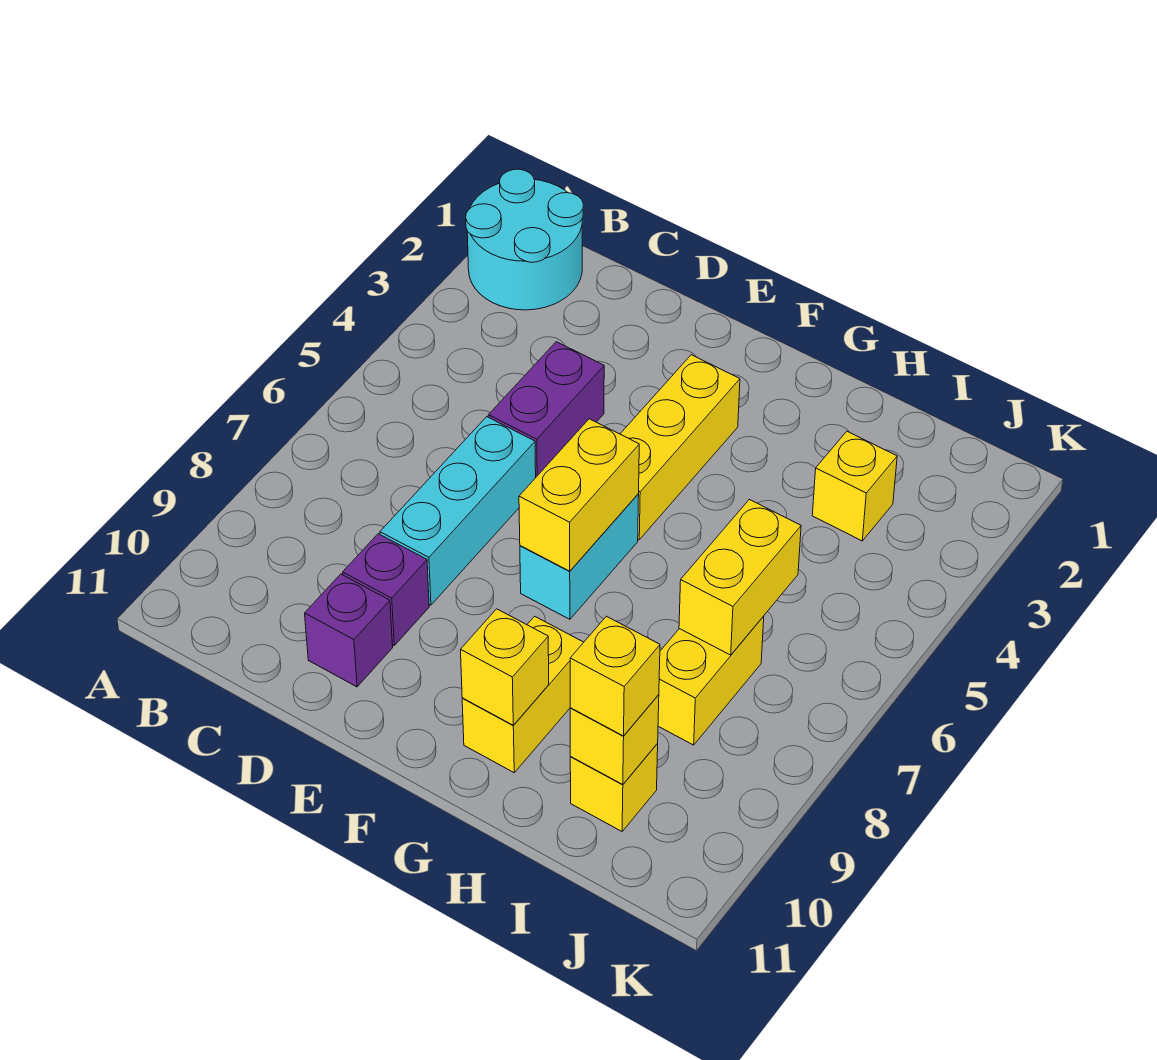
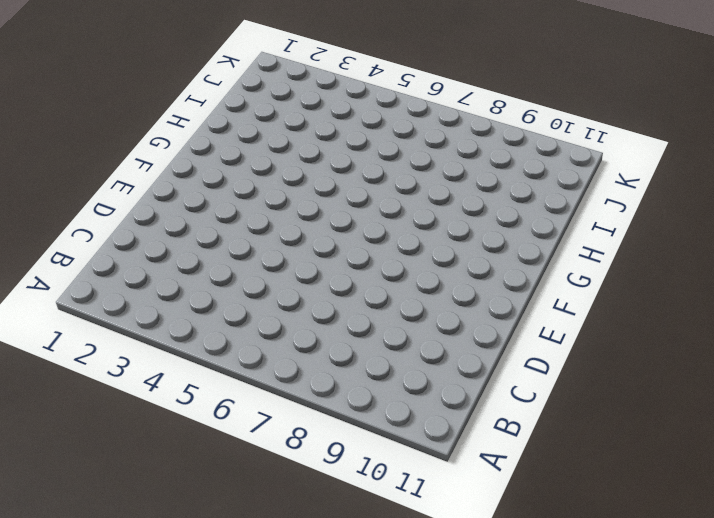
none -> cyan round brick A1:B2 level 1
none -> purple brick D4:D5 level 1
none -> cyan brick D6:D8 level 1

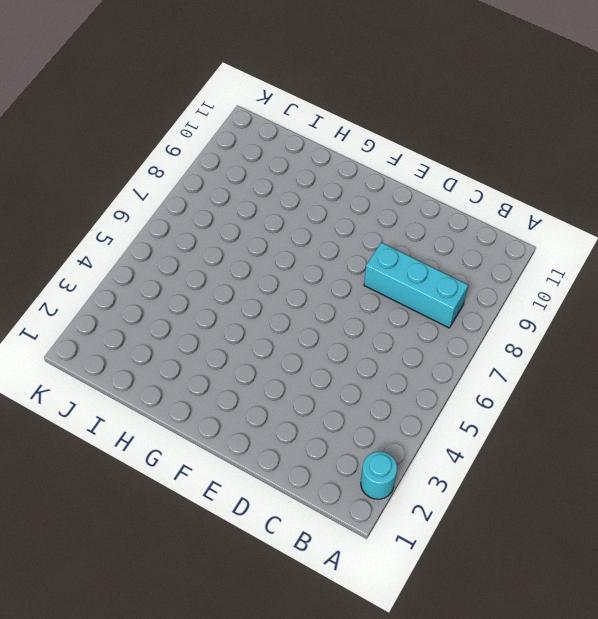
cyan round brick A2 level 1 -> cyan round brick A1:B2 level 1
cyan brick B8:D8 level 1 -> cyan brick D6:D8 level 1
none -> purple brick D4:D5 level 1
none -> purple brick D9 level 1
none -> purple brick D10 level 1

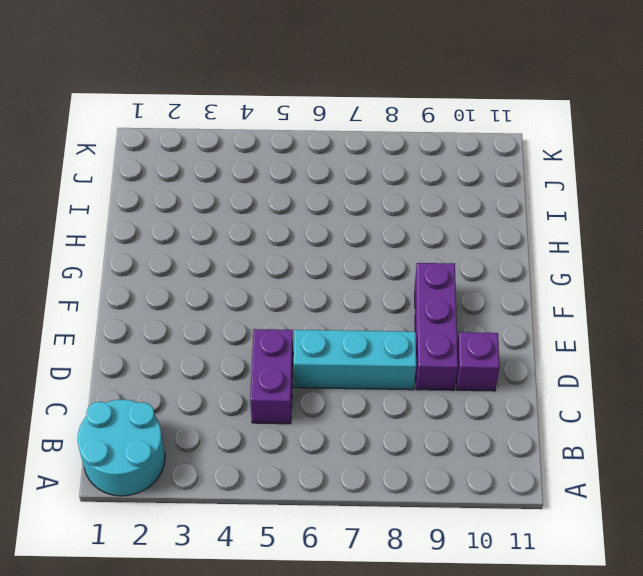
purple brick C5:D5 level 1 -> purple brick D4:D5 level 1
purple brick D9:F9 level 1 -> purple brick D9 level 1
none -> yellow brick F3:F5 level 1
none -> cyan brick F6:F7 level 1
none -> yellow brick G9:G10 level 1

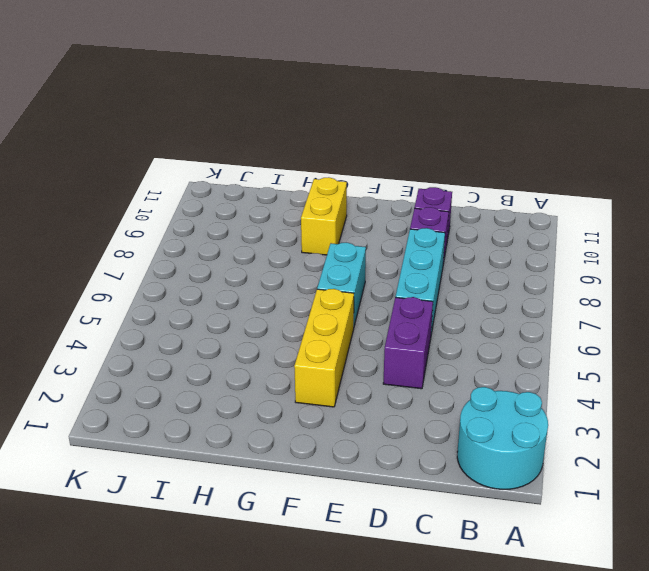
none -> yellow brick I3 level 1
none -> yellow brick I7:I8 level 1
none -> yellow brick I10 level 1

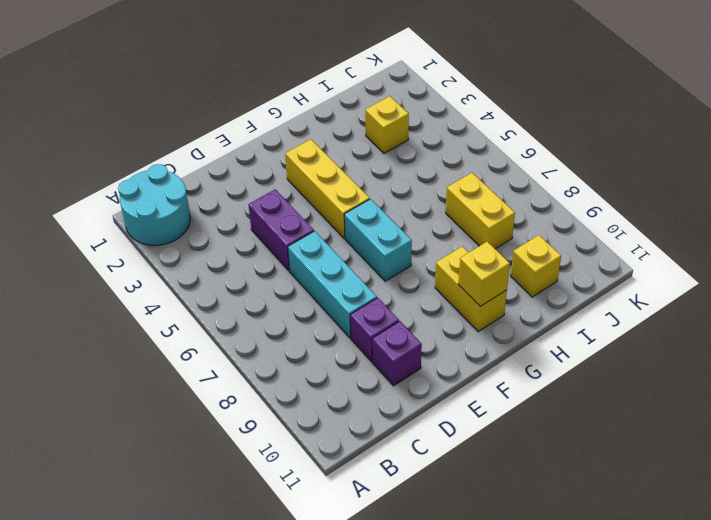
none -> yellow brick F6:F7 level 2
none -> yellow brick I6:I7 level 2
none -> yellow brick I10 level 2

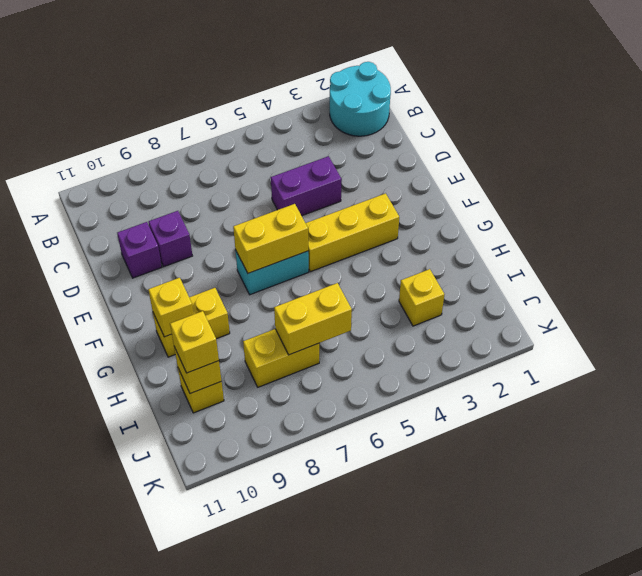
none -> cyan brick D6:D8 level 1

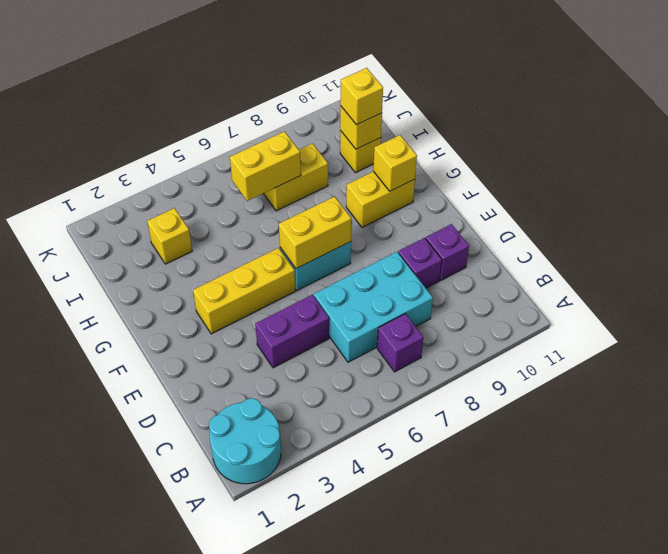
purple brick B7 level 1 -> none
cyan brick C6:D8 level 1 -> cyan brick D6:D8 level 1

